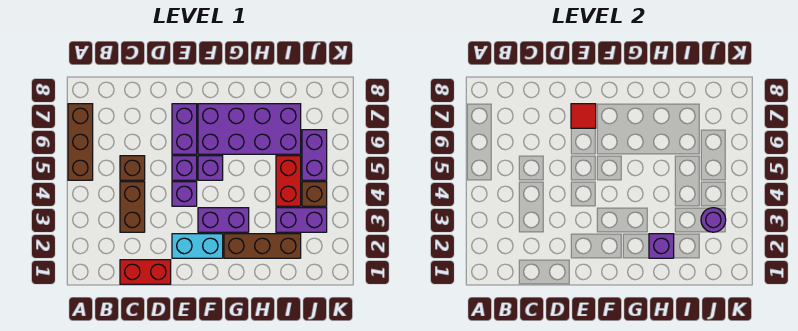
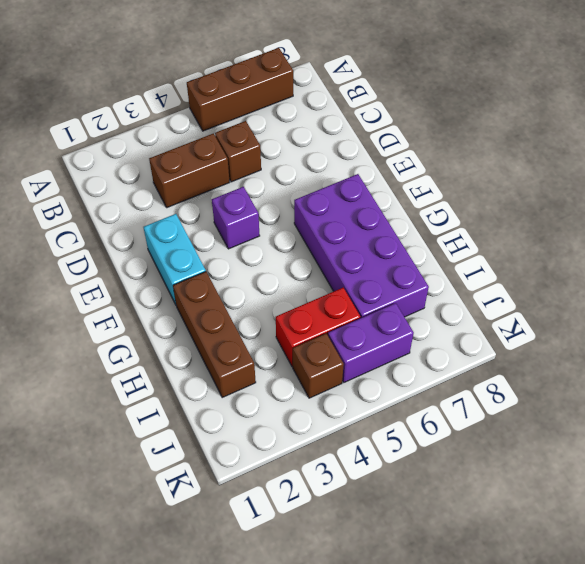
none -> red brick C1:D1 level 1
none -> purple brick E5 level 1
none -> purple brick E6:E7 level 1

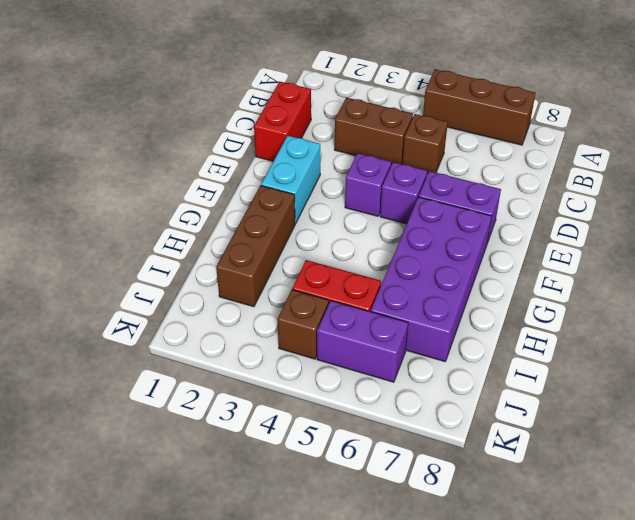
none -> purple brick F3:G3 level 1
none -> purple brick F5 level 1
none -> purple brick I3:J3 level 1

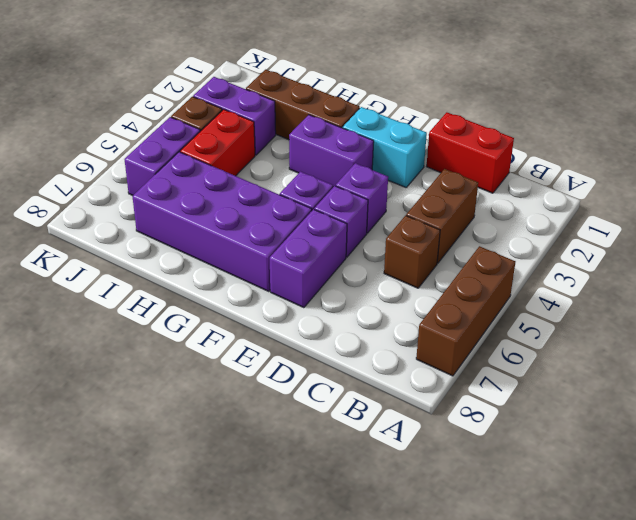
none -> red tile E7 level 2
none -> purple brick H2 level 2
none -> purple round brick J3 level 2

